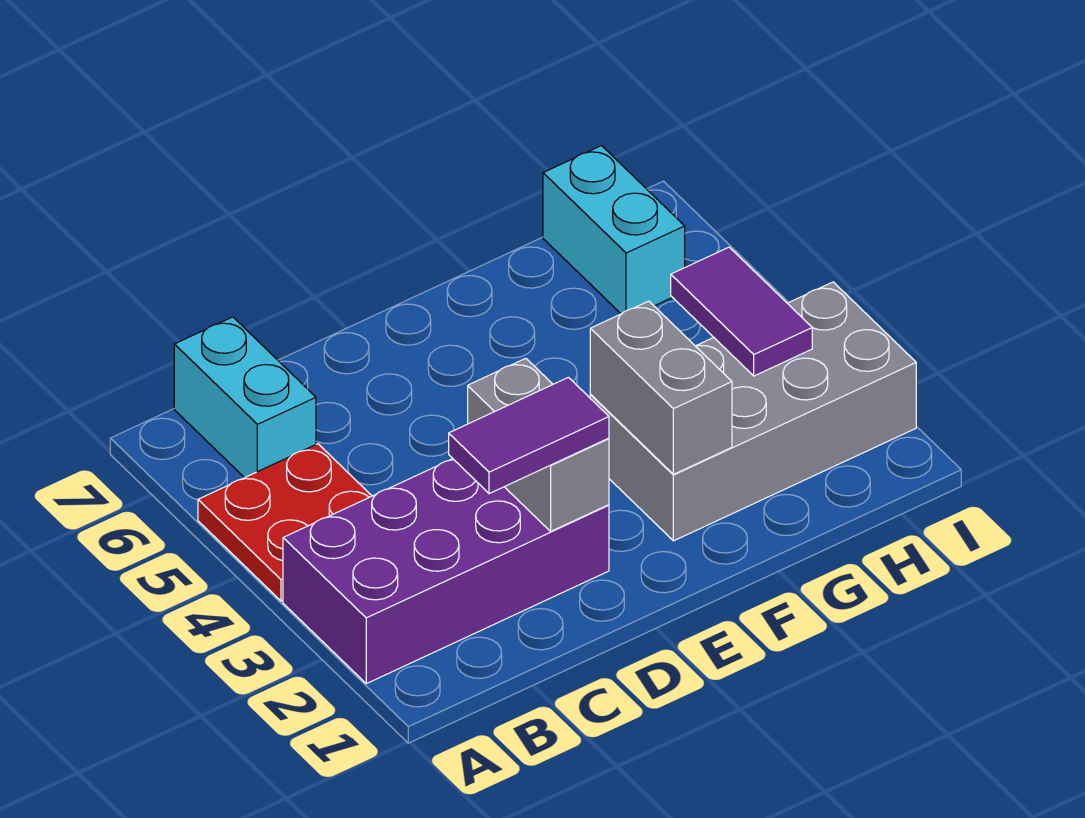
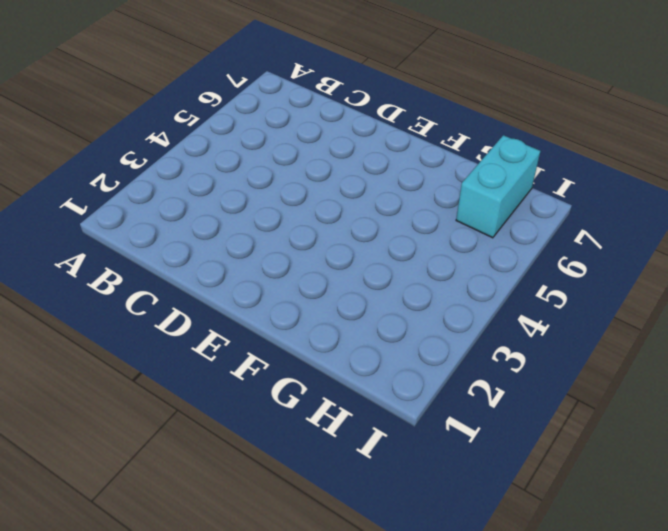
none -> purple brick A2:D3 level 1
none -> red plate A4:B5 level 1

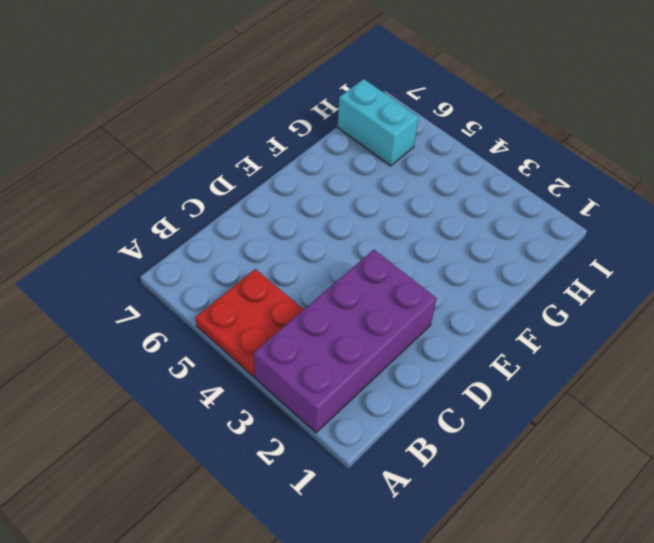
none -> cyan brick B6:B7 level 1
none -> grey brick F2:I3 level 1

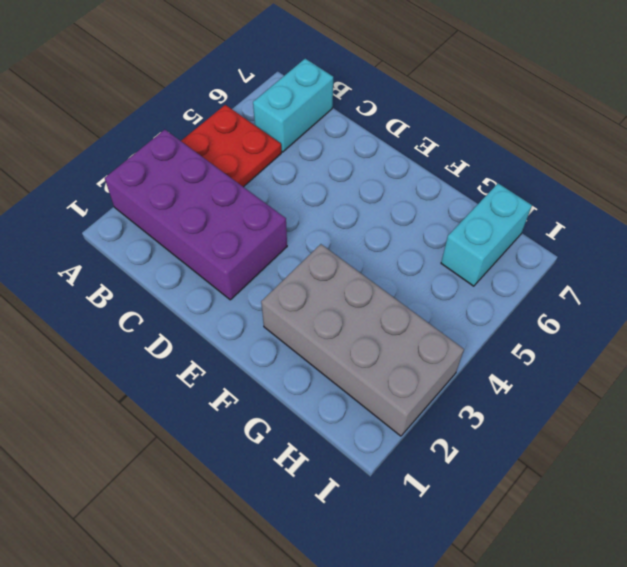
none -> grey brick D2:D3 level 2
none -> grey brick F2:F3 level 2

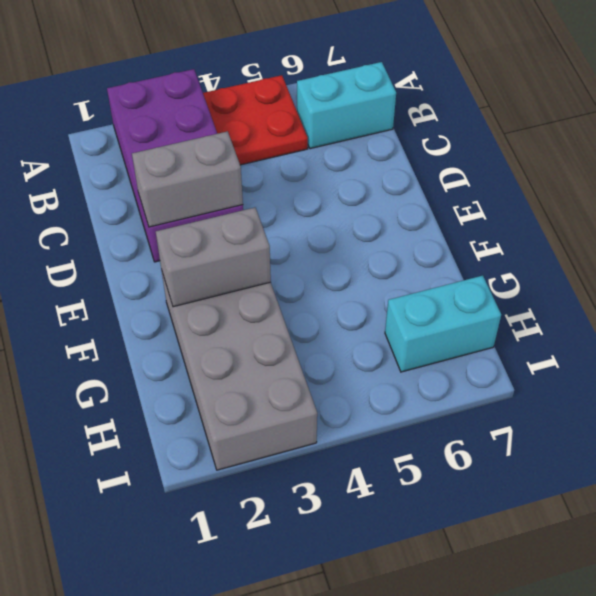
none -> purple tile H3:H4 level 2
none -> purple tile C2:D2 level 3

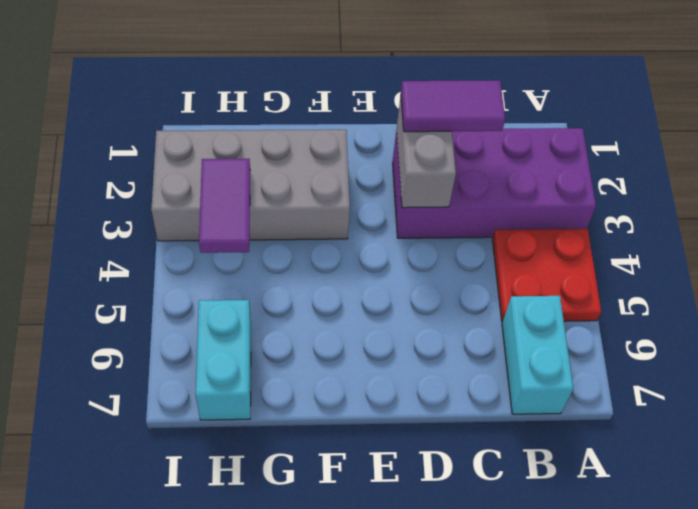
none -> grey brick F2:F3 level 2

